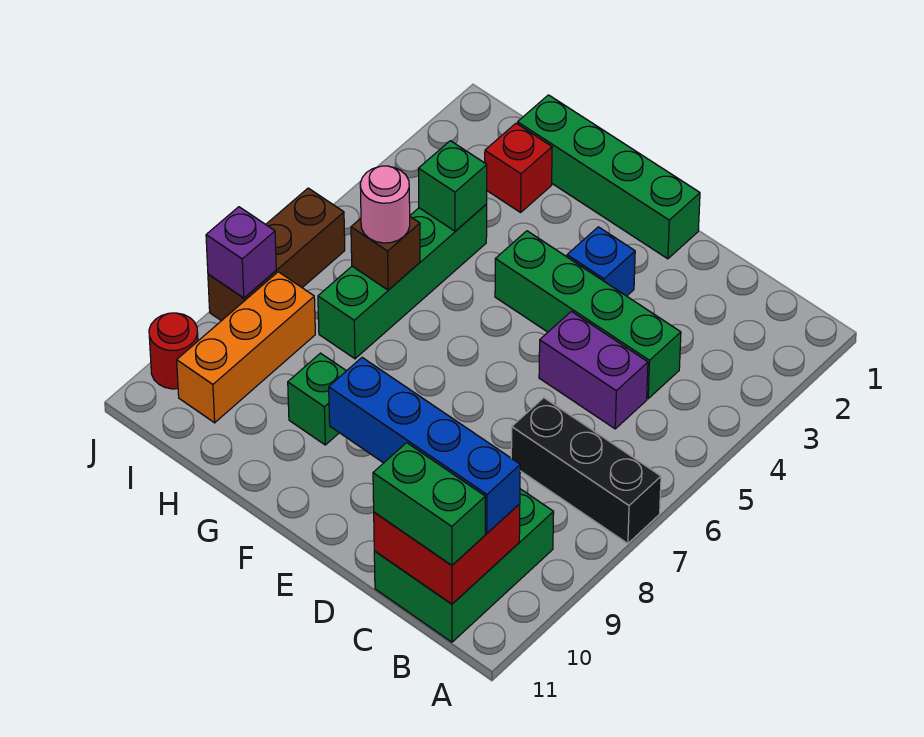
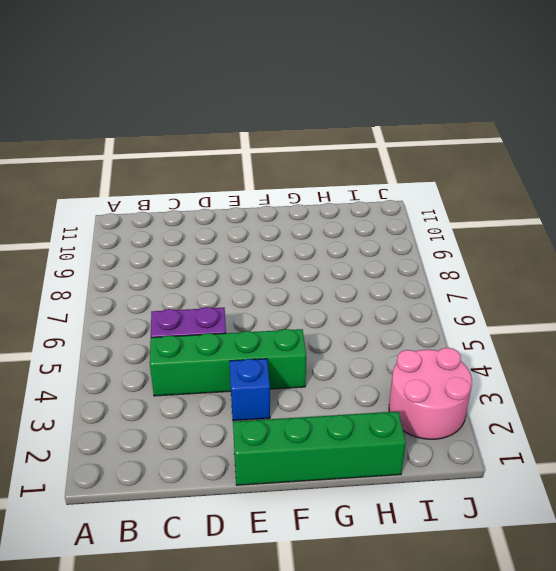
pink round brick I2:J3 level 1 -> none
none -> black brick A7:C7 level 1
none -> green brick B9:C11 level 1
none -> green brick G9 level 1

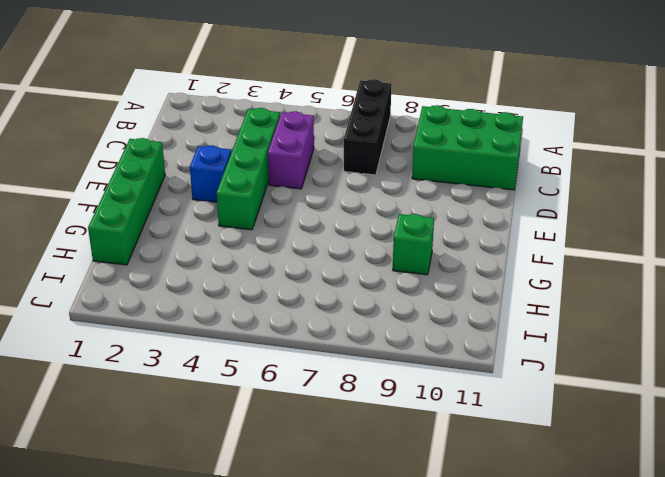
none -> red brick H2 level 1
none -> green brick H4:H7 level 1
none -> orange brick I8:I10 level 1

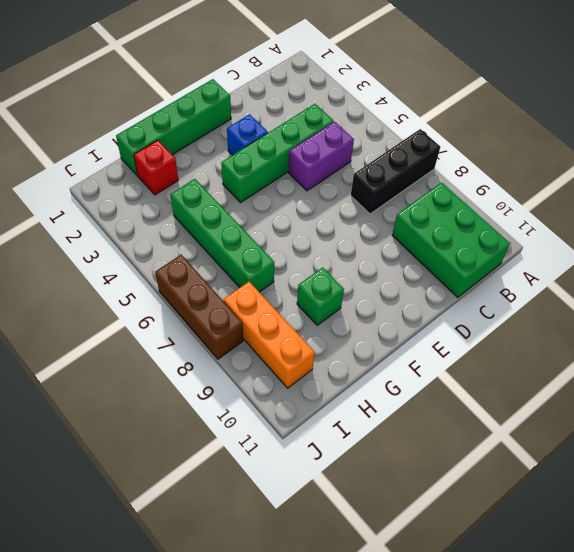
none -> red round brick J10 level 1
none -> red brick B10:C11 level 2
none -> green brick H4 level 2

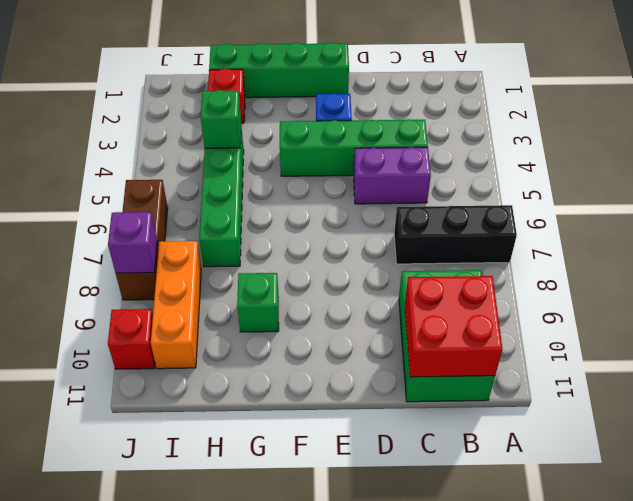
red brick J10 level 1 -> red round brick J10 level 1
none -> brown brick H6 level 2
none -> blue brick B10:E10 level 3
none -> green brick B11:C11 level 3

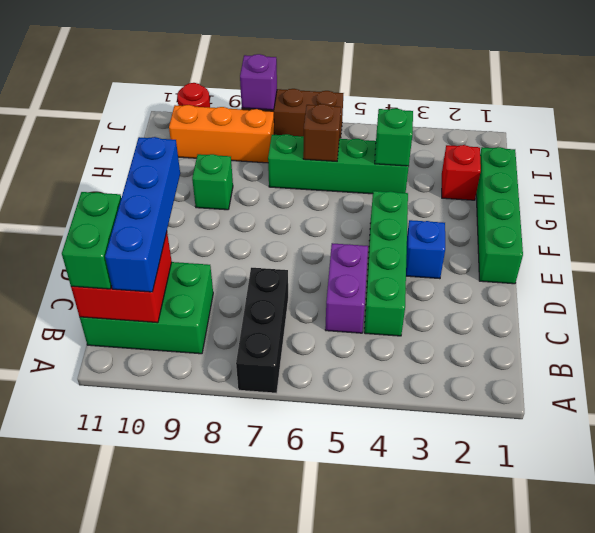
none -> pink round brick H6 level 3

